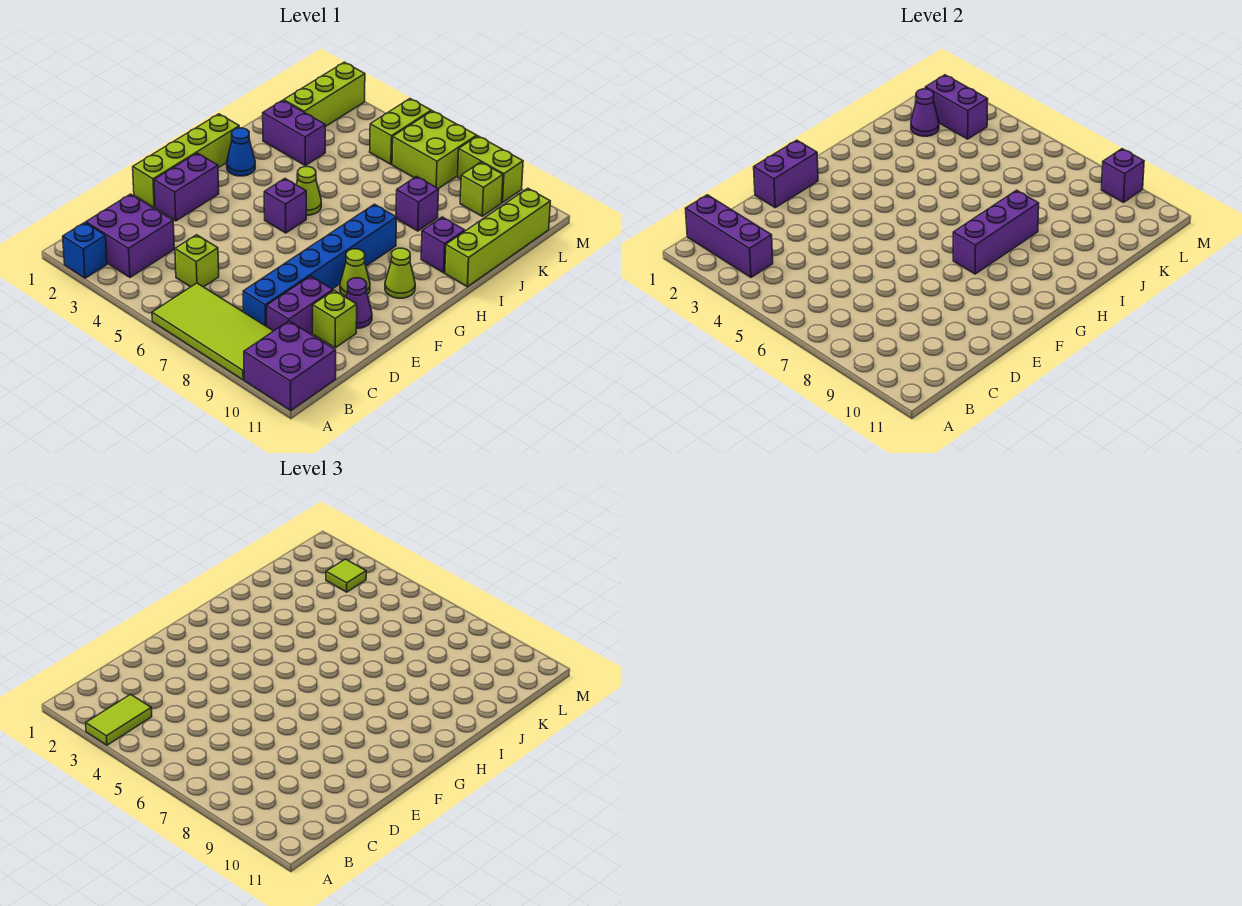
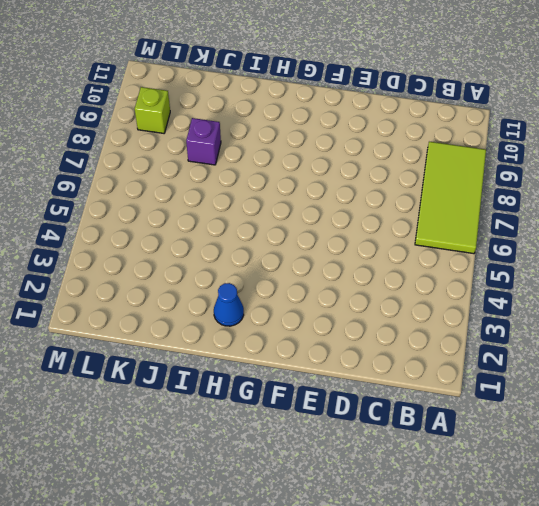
none -> blue brick A2 level 1
none -> purple brick A10:B11 level 1
none -> purple brick B2:C3 level 1
none -> lime brick C5 level 1

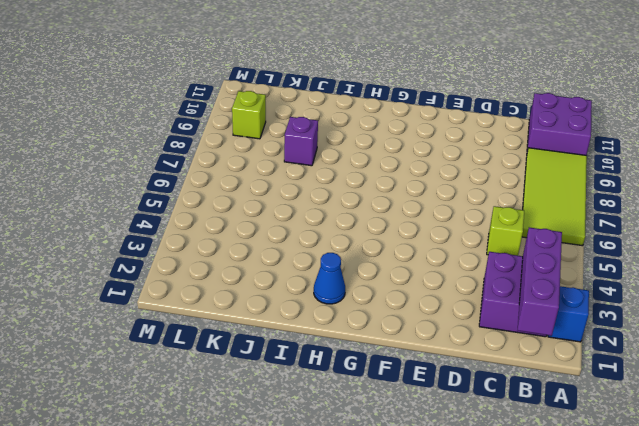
none -> blue brick C8:H8 level 1
none -> purple brick C9:D9 level 1
none -> lime brick D10 level 1
none -> lime brick E1:H1 level 1

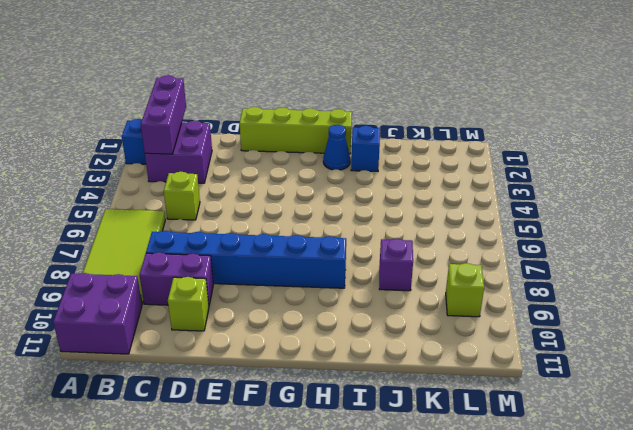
blue brick I2 level 1 -> none
none -> purple brick E2:F2 level 1
none -> purple cone E10 level 1
none -> lime cone F9 level 1
none -> purple brick G5 level 1

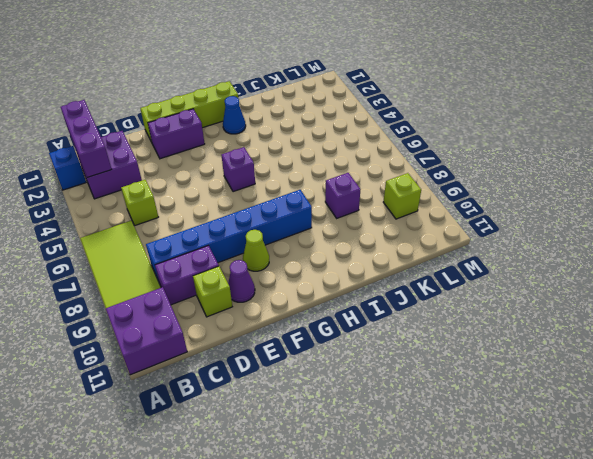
none -> lime cone G10 level 1
none -> lime cone H5 level 1
none -> purple brick I10 level 1
none -> lime brick I11:L11 level 1

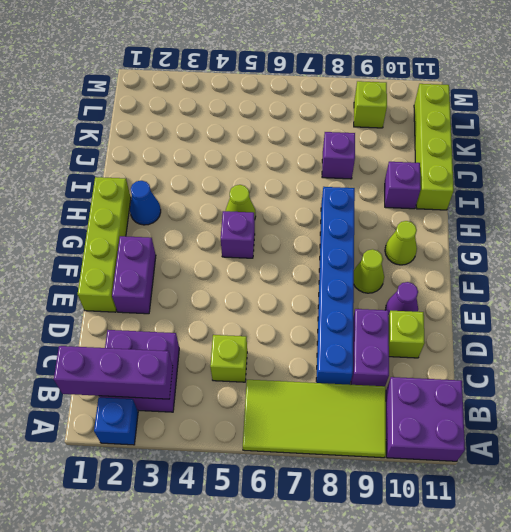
none -> purple brick J2:J3 level 1
none -> lime brick K2:M2 level 1
none -> lime brick L5:M5 level 1
none -> lime brick L6:M7 level 1

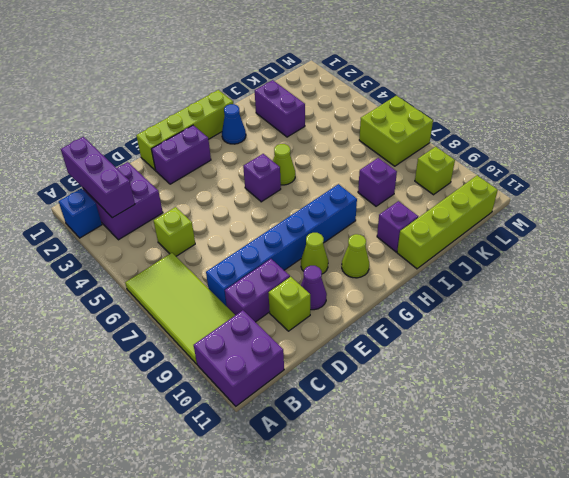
none -> lime brick K2:M2 level 1
none -> lime brick L5:M5 level 1
none -> lime brick M8:M9 level 1
none -> purple brick E1:F1 level 2

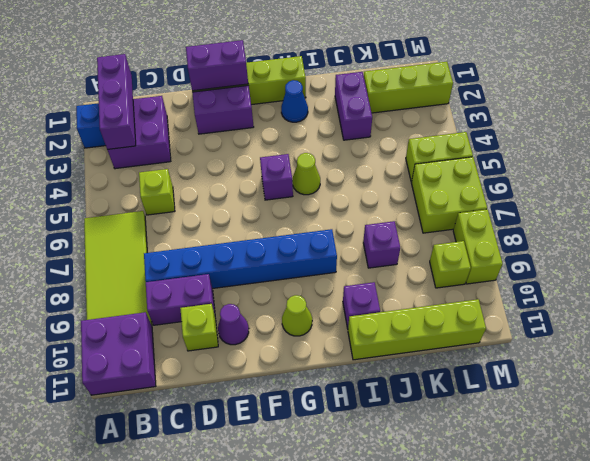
none -> lime cone F9 level 1
none -> purple brick G8:I8 level 2
none -> purple cone K2 level 2
none -> purple brick L2:L3 level 2

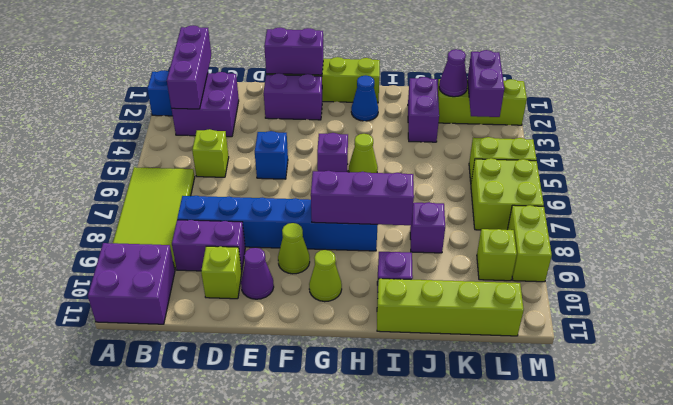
blue brick E5 level 1 -> none
none -> purple brick M9 level 2
none -> lime tile A3:B3 level 3
none -> lime tile L3 level 3

